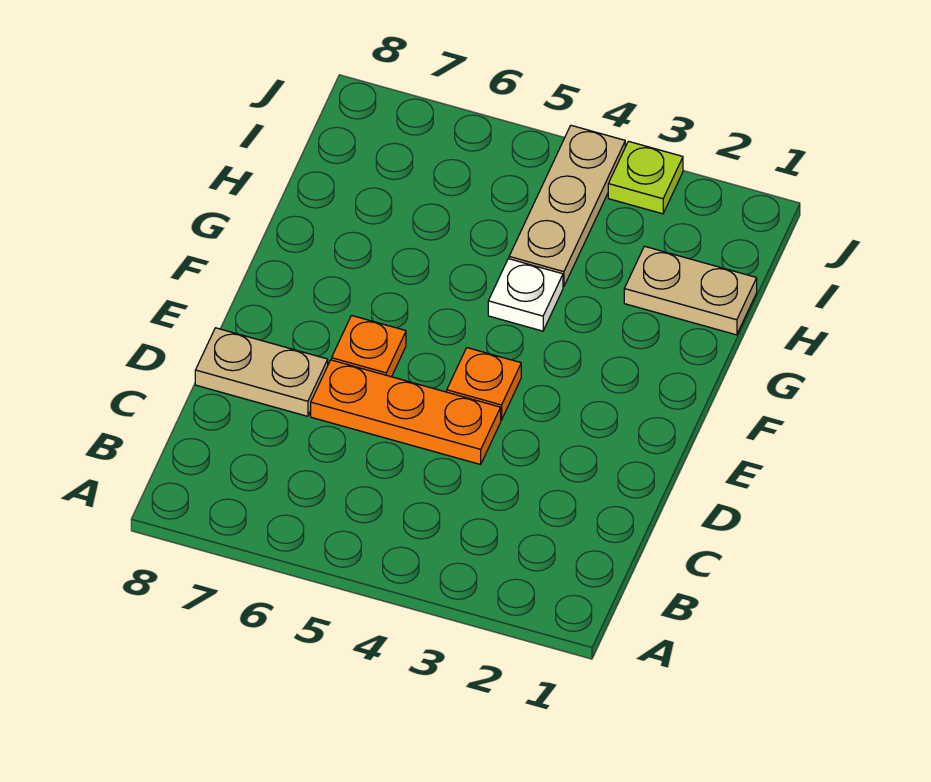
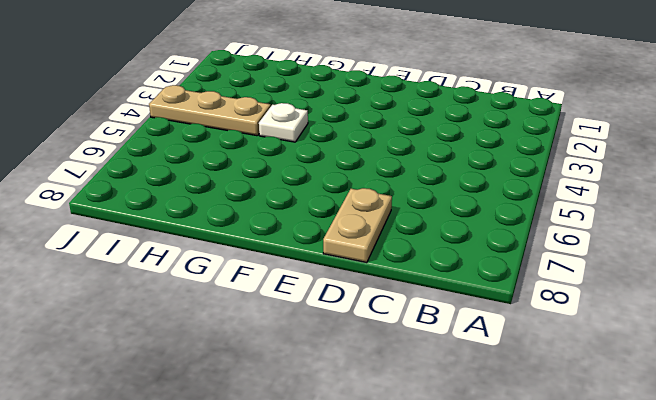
none -> orange plate D4:D6 level 1
none -> orange plate E4 level 1

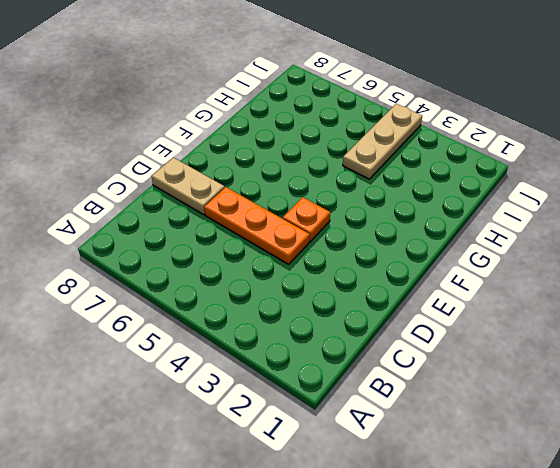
none -> orange plate E6 level 1
none -> white plate G4 level 1

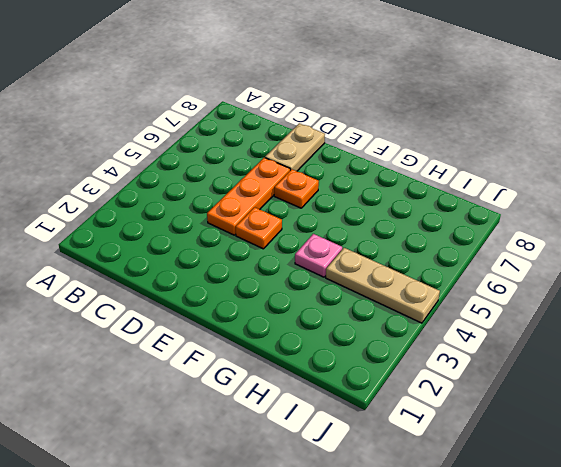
pink plate G4 level 1 -> white plate G4 level 1
none -> tan plate H1:H2 level 1
none -> lime plate J3 level 1

